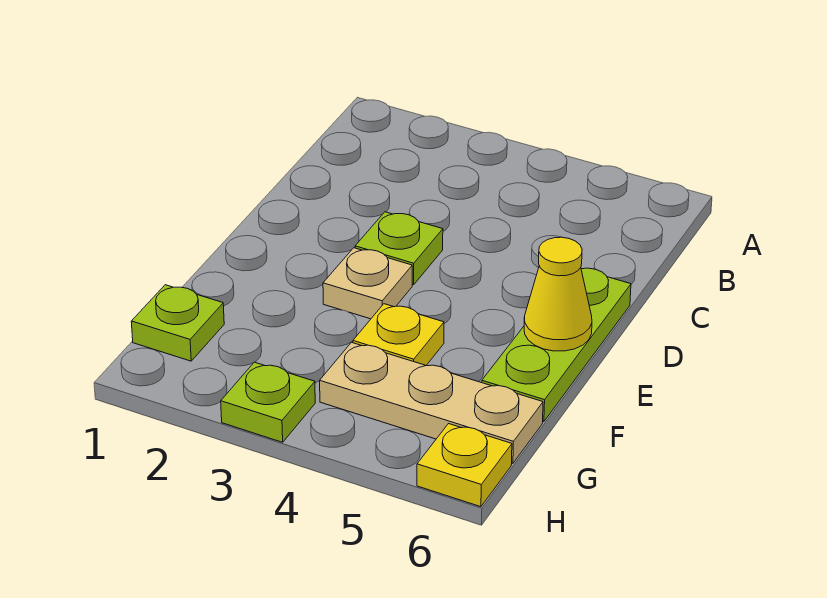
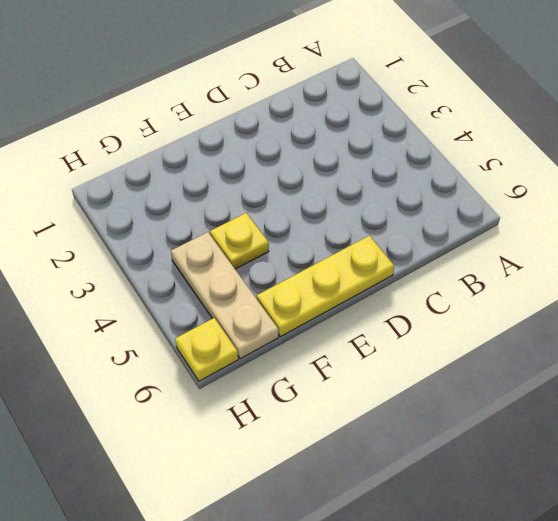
yellow plate D6:F6 level 1 -> lime plate D6:F6 level 1
none -> lime plate D3 level 1
none -> tan plate E3 level 1

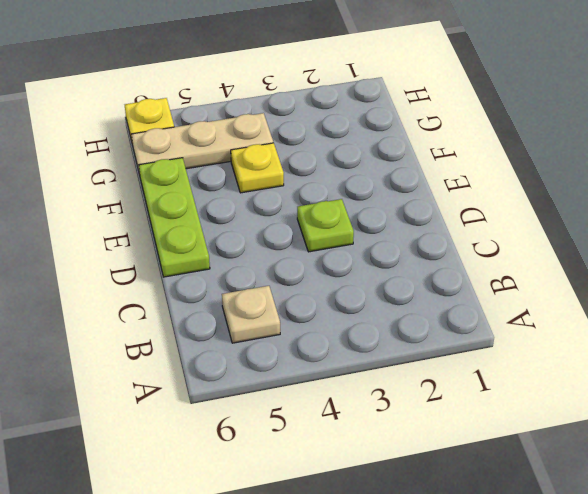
tan plate B5 level 1 -> tan plate E3 level 1
none -> lime plate G1 level 1
none -> lime plate H3 level 1

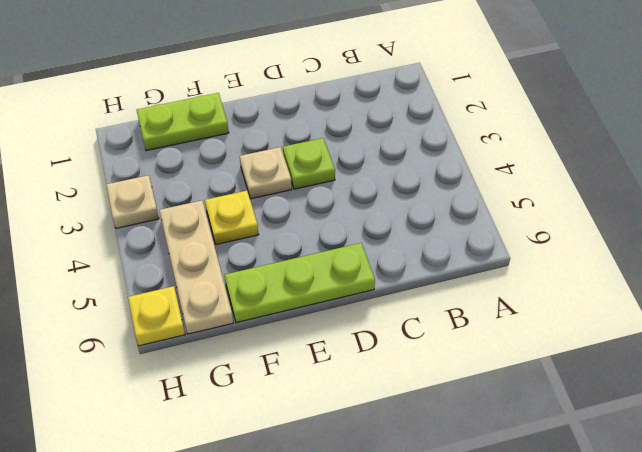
lime plate F1:G1 level 1 -> lime plate G1 level 1
tan plate H3 level 1 -> lime plate H3 level 1
none -> yellow cone E6 level 2

